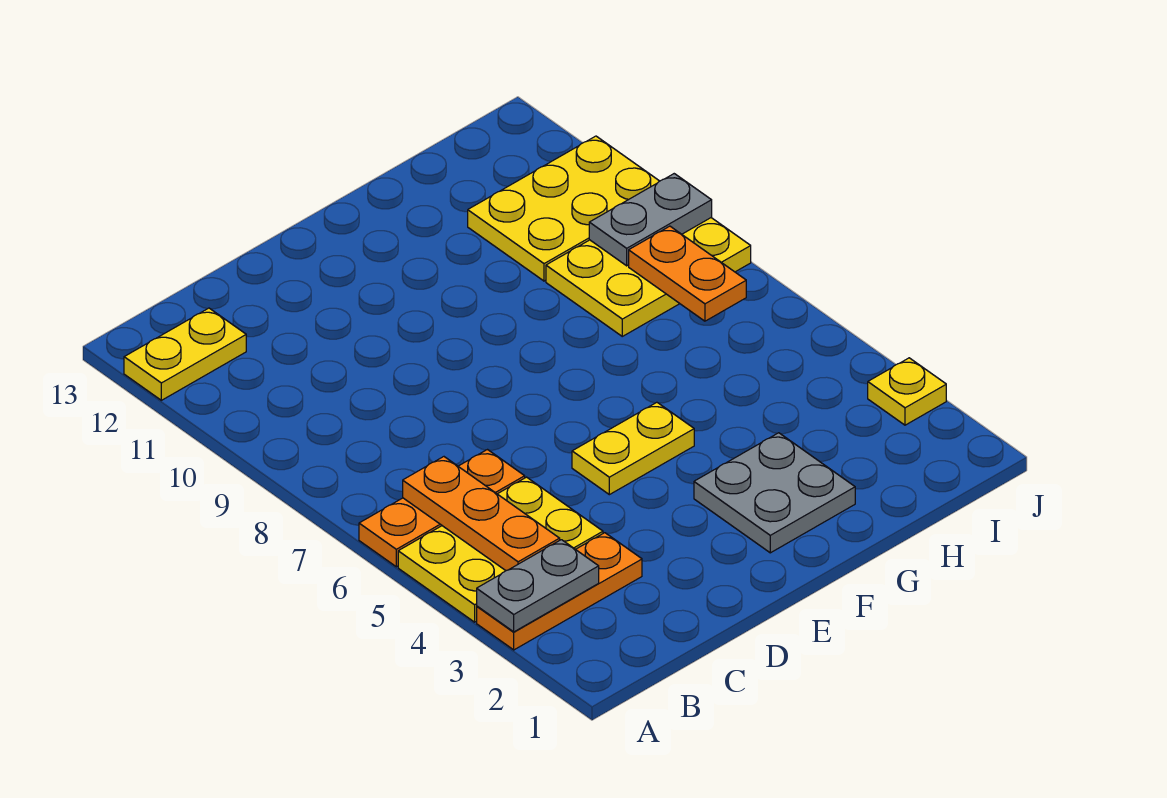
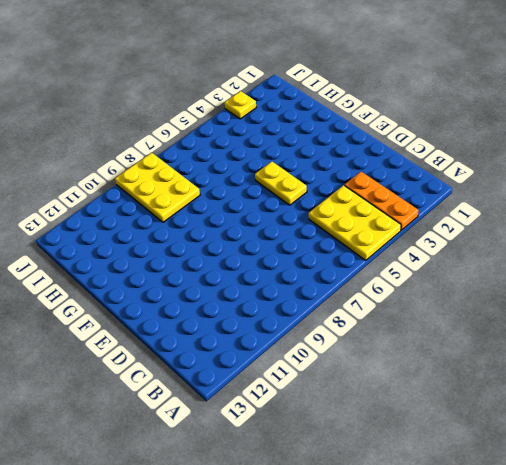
none -> orange plate A6:C6 level 1
none -> yellow plate A12:B12 level 1
none -> grey plate F2:G3 level 1

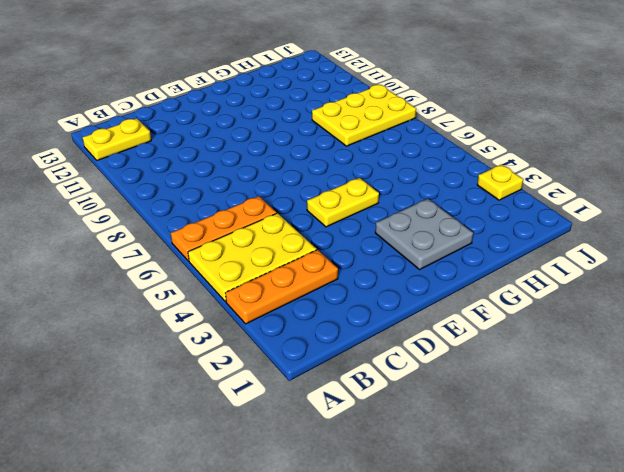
none -> yellow plate H10:J11 level 1
none -> grey plate A3:B3 level 2
none -> orange plate B4:B6 level 2

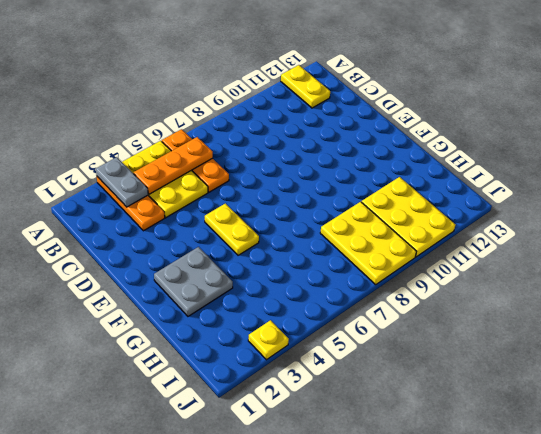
none -> orange plate I7:I8 level 2
none -> grey plate I9:J9 level 2

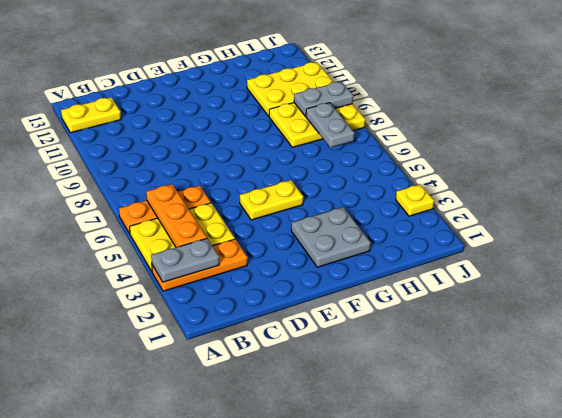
grey plate I7:I8 level 2 -> orange plate I7:I8 level 2

